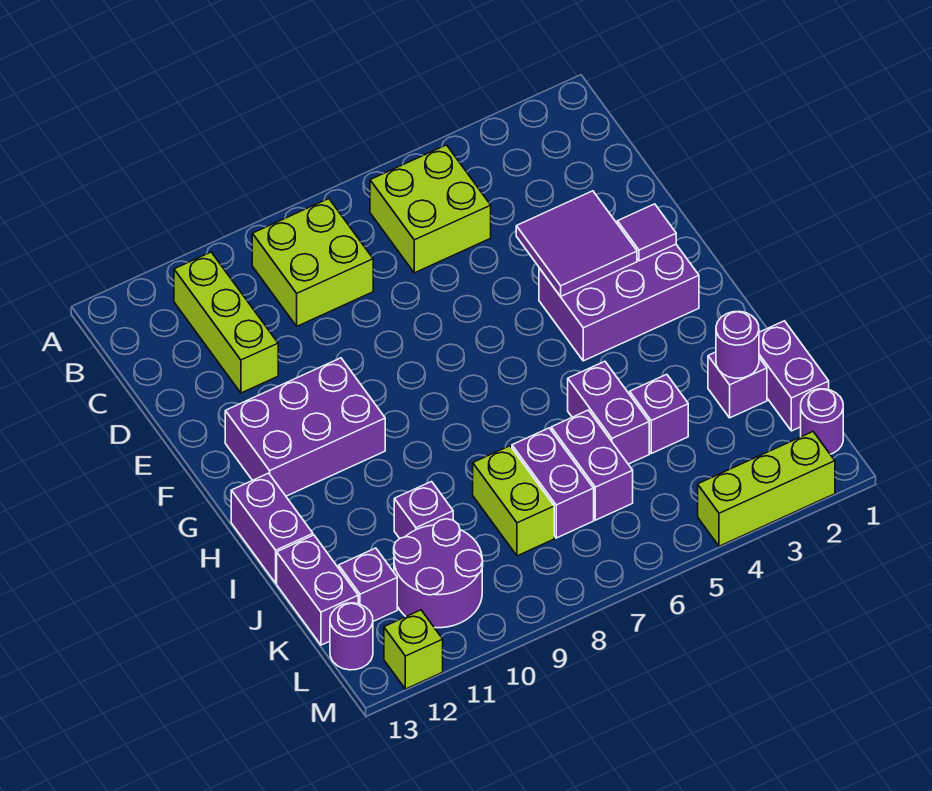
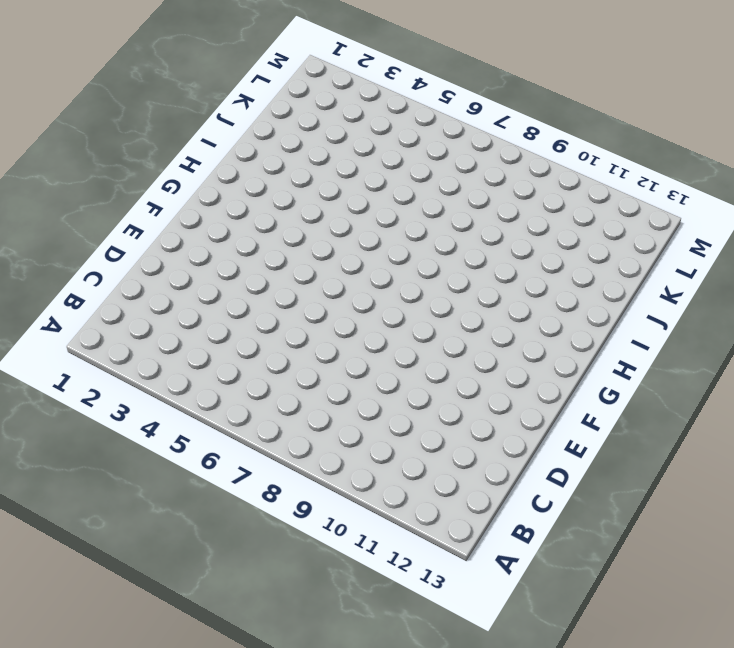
none -> lime brick B5:C6 level 1
none -> lime brick B8:C9 level 1
none -> lime brick B11:D11 level 1

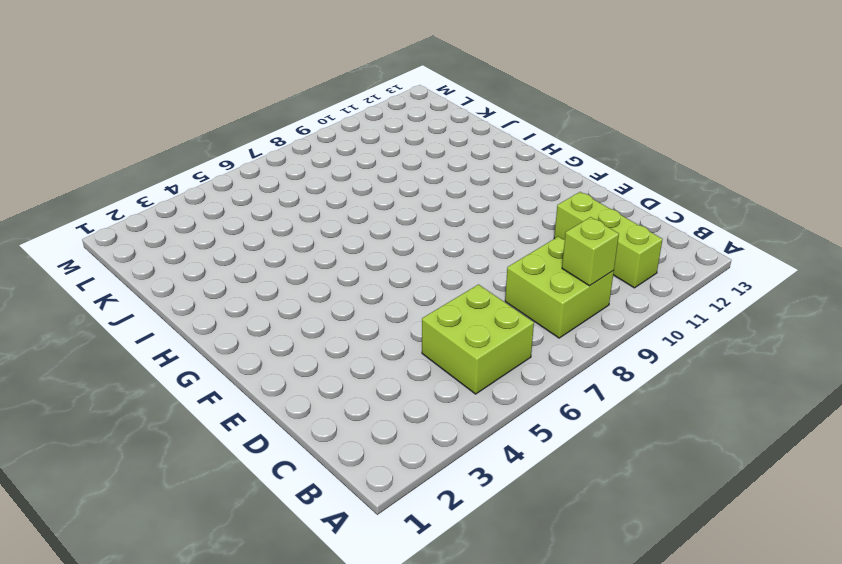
lime brick B9 level 2 -> lime brick M12 level 1
none -> purple brick F2:G4 level 1
none -> purple brick F10:G12 level 1
none -> purple brick H13:I13 level 1

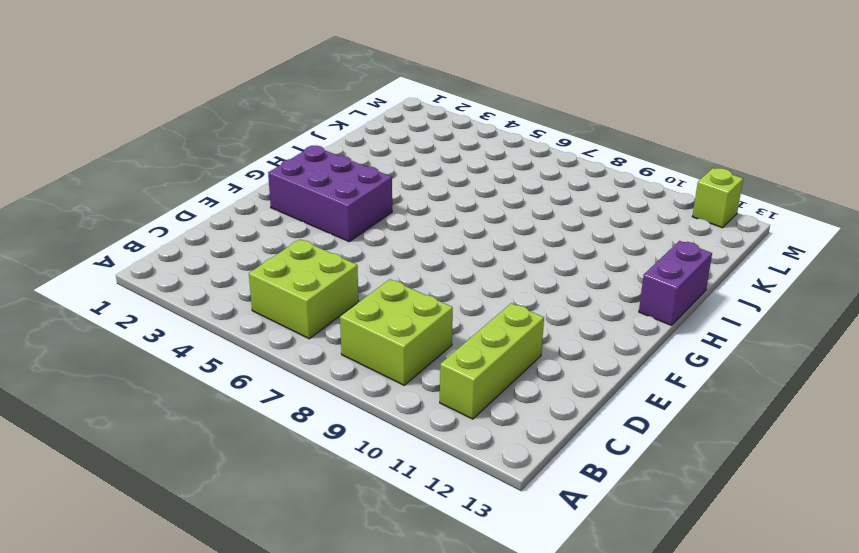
none -> purple brick F10:G12 level 1
none -> purple brick I5:J5 level 1
none -> purple brick J1:K1 level 1

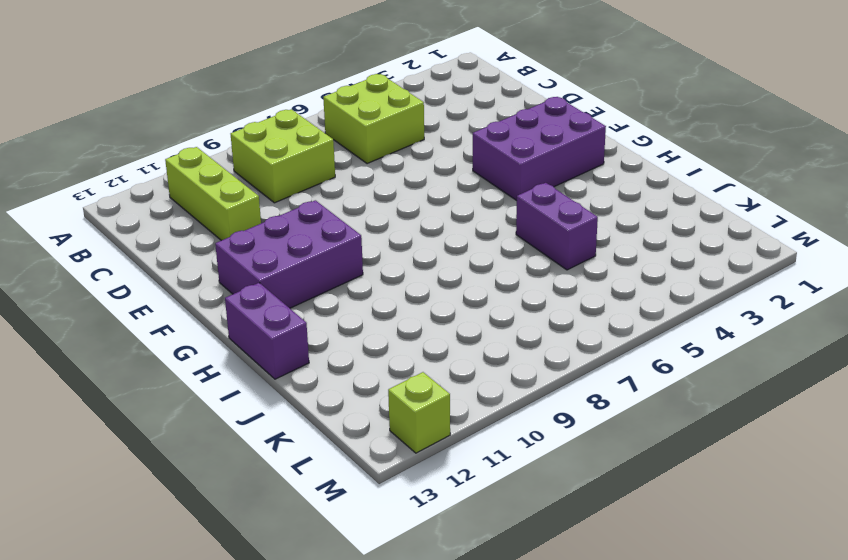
none -> purple brick J1:K1 level 1
none -> purple brick J2 level 1
none -> purple brick J4 level 1

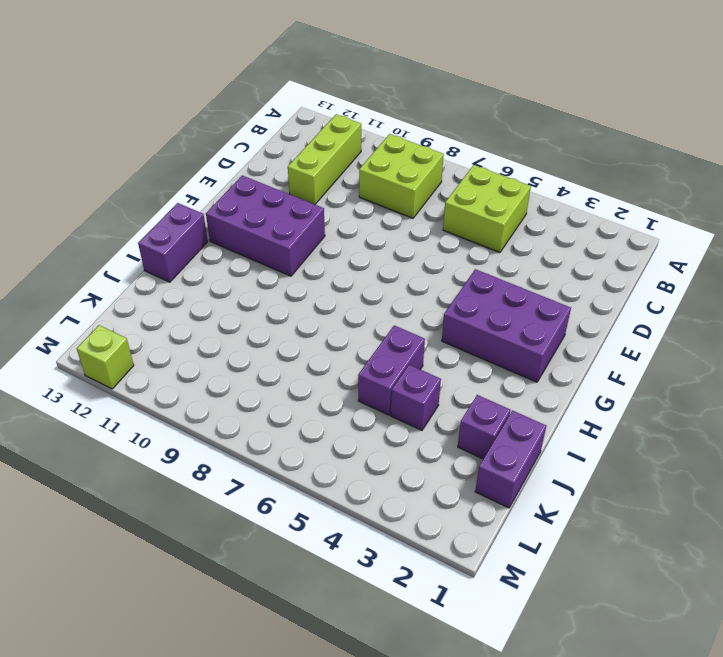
none -> purple brick J6:K6 level 1
none -> purple brick J7:K7 level 1
none -> lime brick J8:K8 level 1

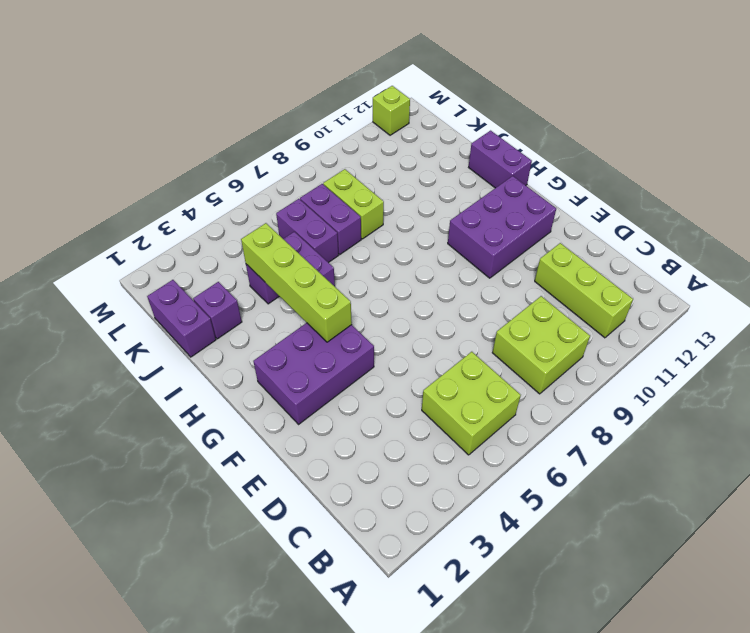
lime brick G4:J4 level 2 -> none
none -> purple brick J10 level 1
none -> purple brick J13:K13 level 1
none -> purple round brick K10:L11 level 1

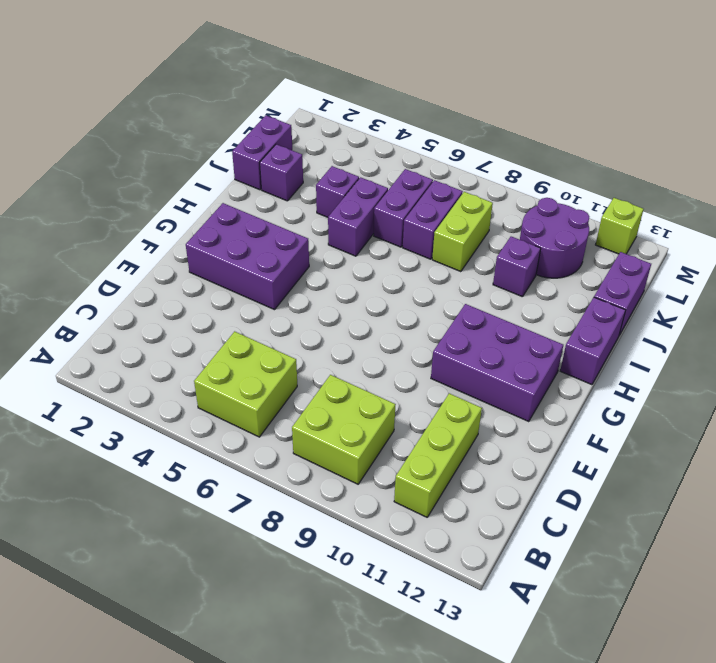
none -> purple brick K12 level 1
none -> purple round brick L1 level 1
none -> purple round brick L13 level 1

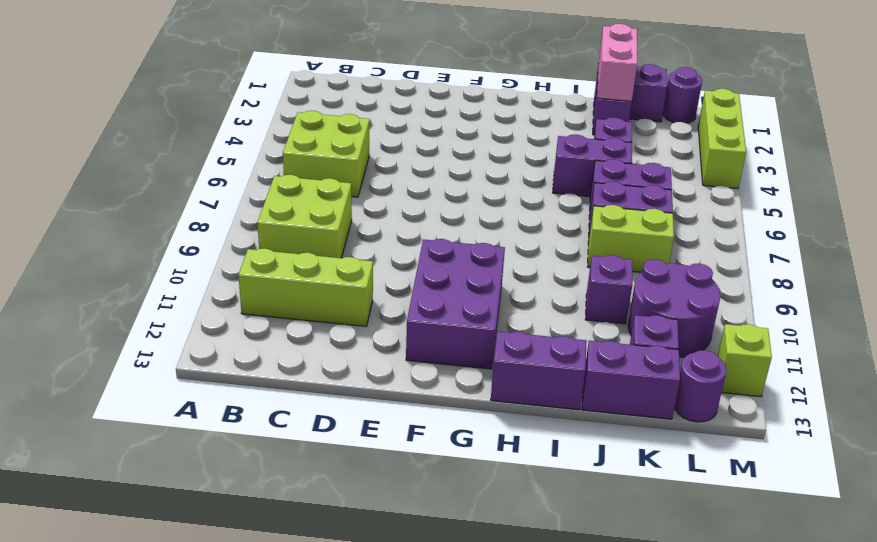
pink brick J1:J2 level 2 -> purple round brick J2 level 2
none -> purple brick F2:G4 level 1
none -> purple tile E3:F4 level 2
none -> purple tile F2 level 2

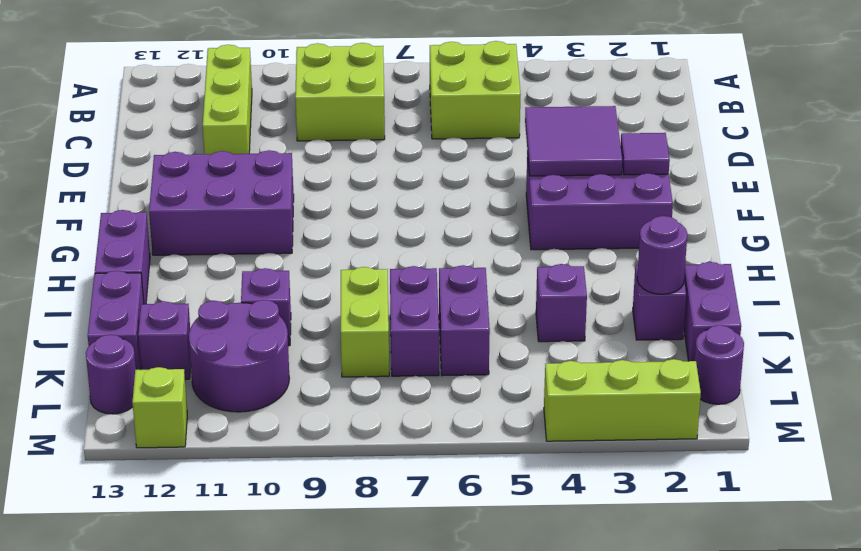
none -> purple brick I5:J5 level 1

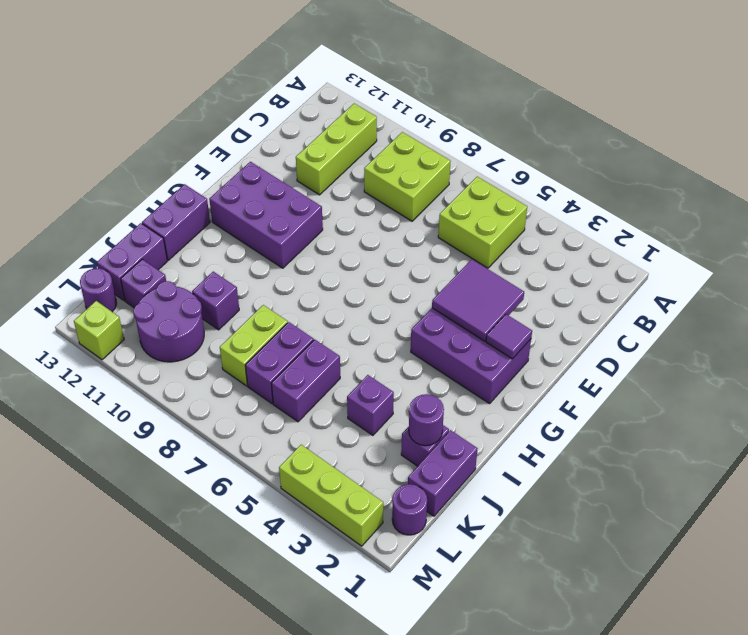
none -> purple brick I5:J5 level 1

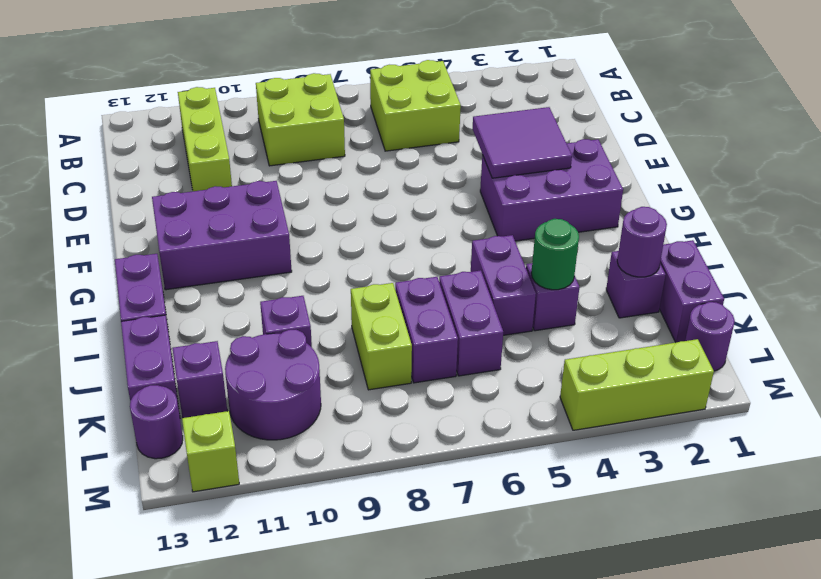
green round brick J4 level 2 -> none
none -> purple tile F2 level 2

